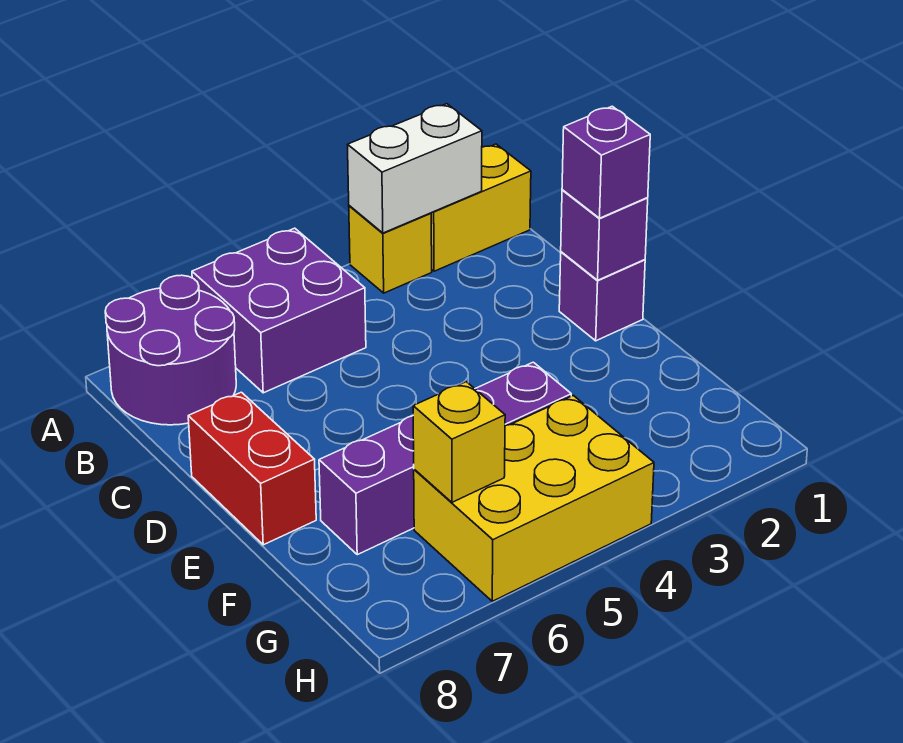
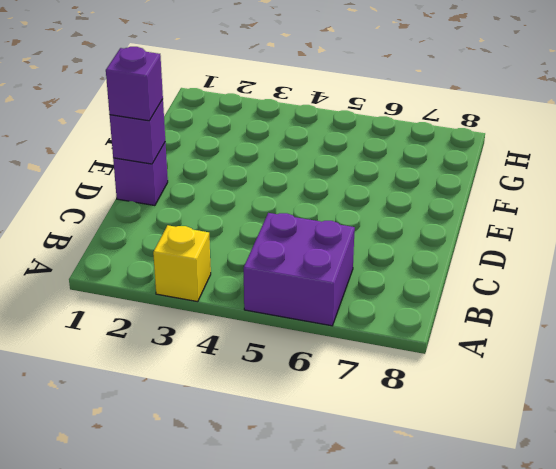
none -> yellow brick A1:A2 level 1
none -> purple round brick A7:B8 level 1
none -> red brick D8:E8 level 1

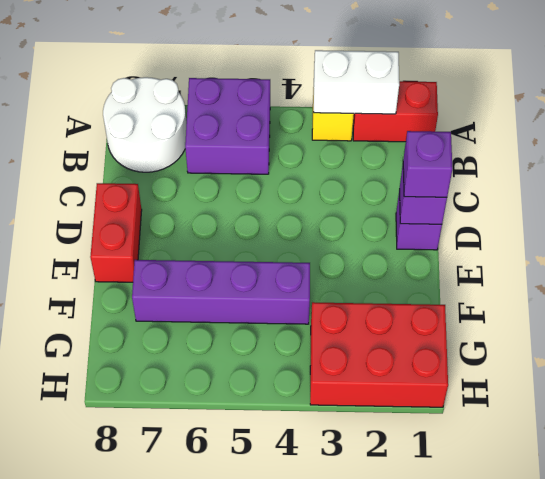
red brick A1:A2 level 1 -> yellow brick A1:A2 level 1
white round brick A7:B8 level 1 -> purple round brick A7:B8 level 1
red brick G1:H3 level 1 -> none
none -> yellow brick G4:H6 level 1
none -> yellow brick G6 level 2

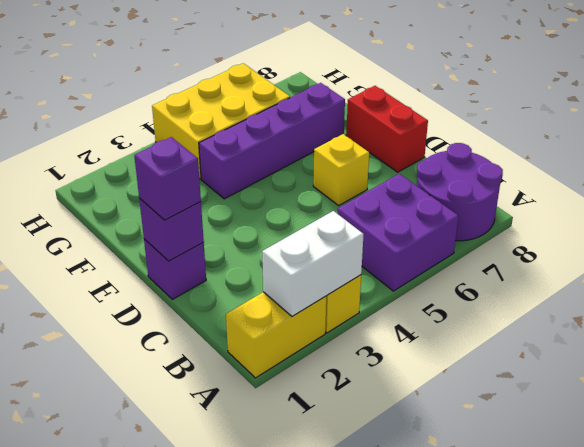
yellow brick D6 level 1 -> yellow brick G6 level 2

